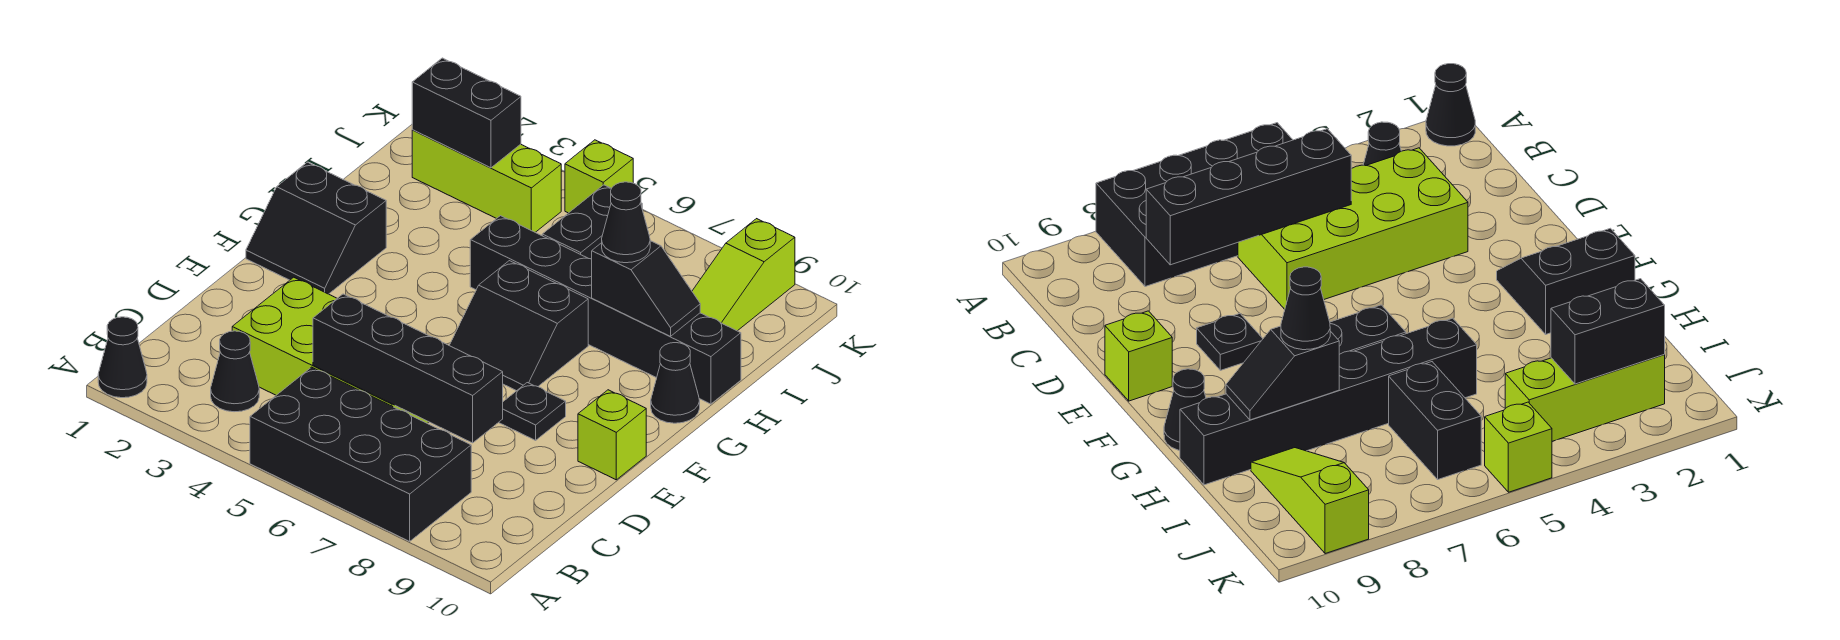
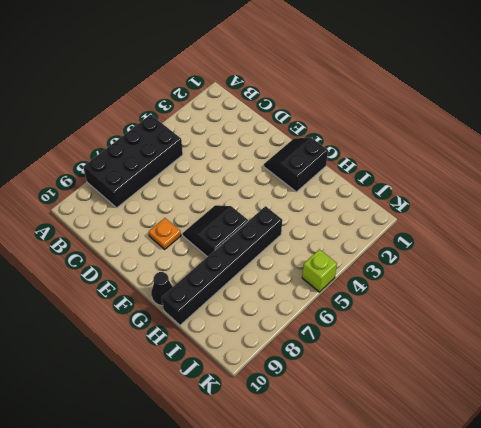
orange plate E8 level 1 -> black plate E8 level 1
none -> black cone A1 level 1
none -> black cone B3 level 1
none -> lime brick C3:D6 level 1

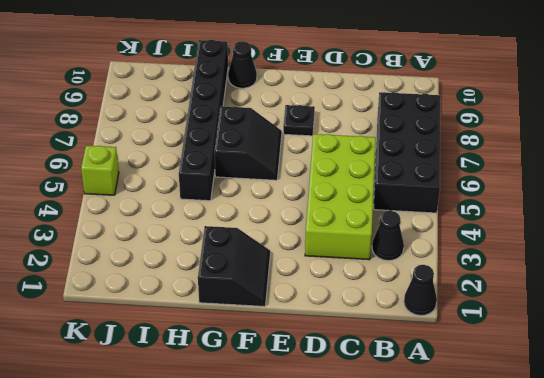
none -> lime brick E10 level 1
none -> black brick I6:J6 level 1
none -> lime slope I9:K9 level 1 top K

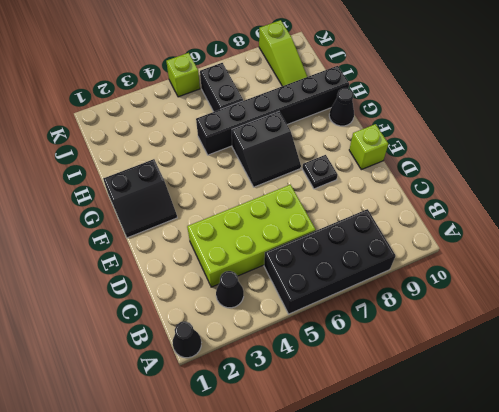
none -> lime brick J2:J4 level 1
none -> black brick C5:C8 level 2
none -> black slope H8:H9 level 2 top 8

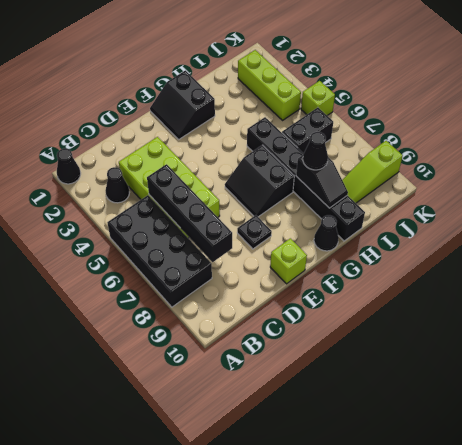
none -> black brick J2:J3 level 2

